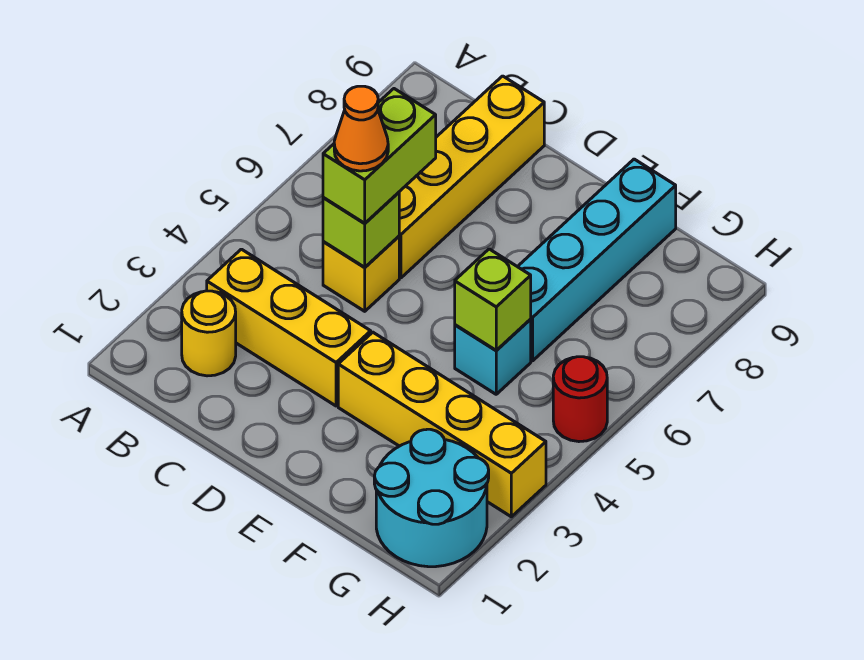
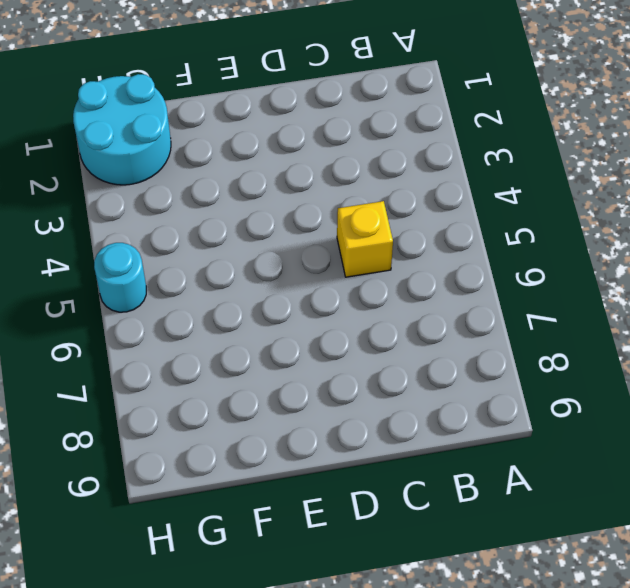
cyan round brick H5 level 1 -> red round brick H5 level 1
none -> yellow round brick B2 level 1
none -> yellow brick B3:D3 level 1
none -> yellow brick C6:C9 level 1

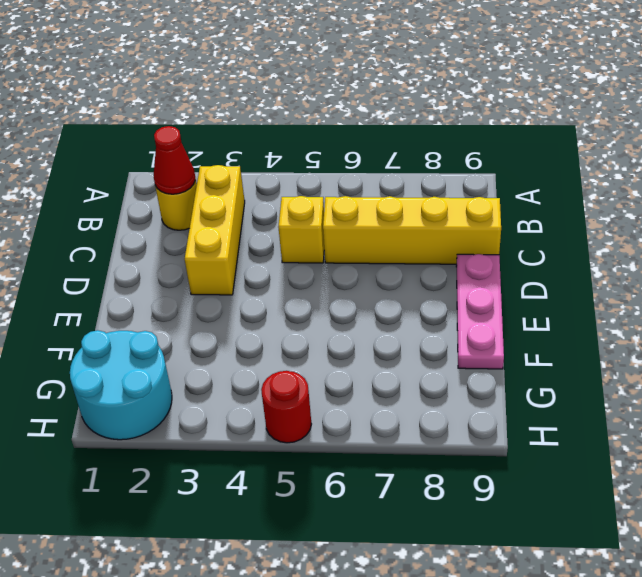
red cone B2 level 2 -> none
pink plate D9:F9 level 1 -> cyan brick F6:F9 level 1
none -> yellow brick E3:H3 level 1
none -> cyan brick F5 level 1
none -> lime brick C5 level 2

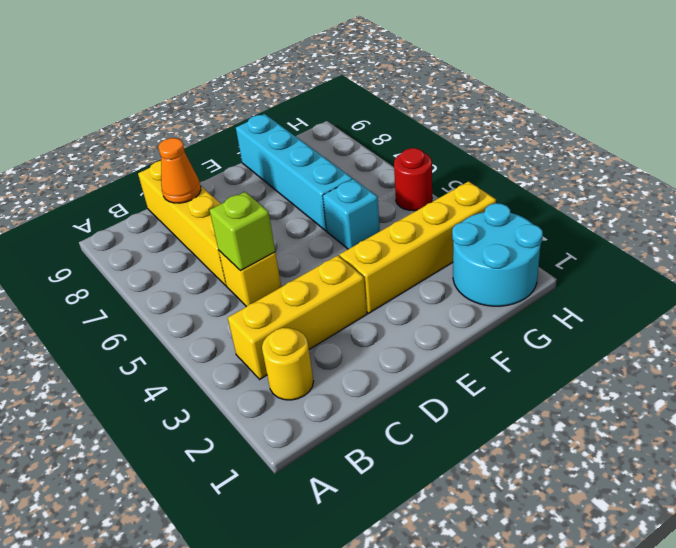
orange cone C8 level 2 -> orange cone C5 level 4
none -> lime brick F5 level 2
none -> lime brick C5:C6 level 3

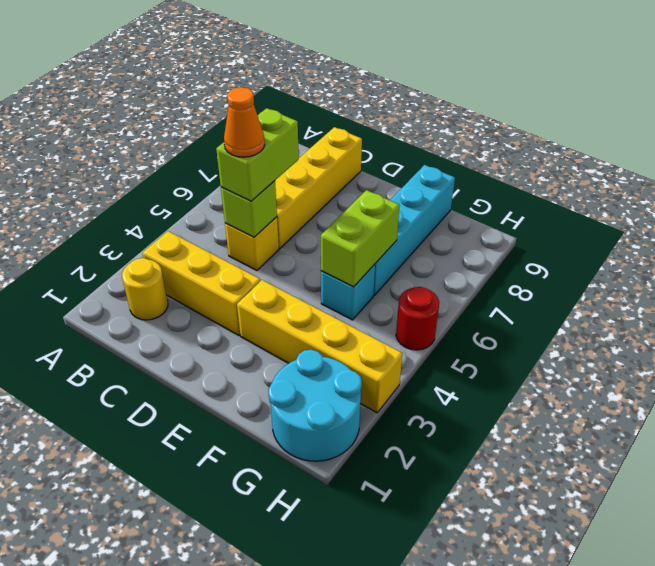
lime brick F5:F6 level 2 -> lime brick F5 level 2

